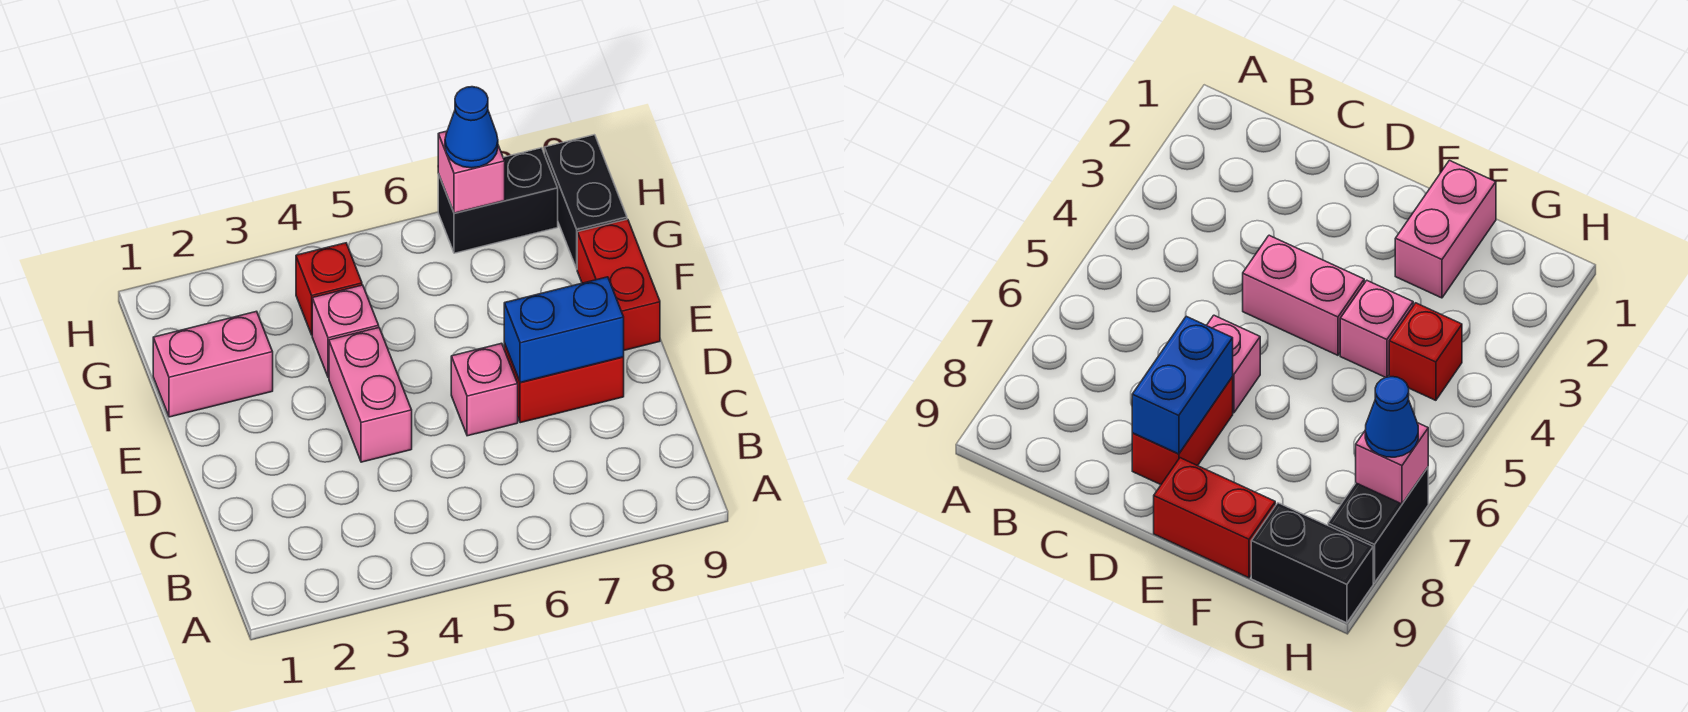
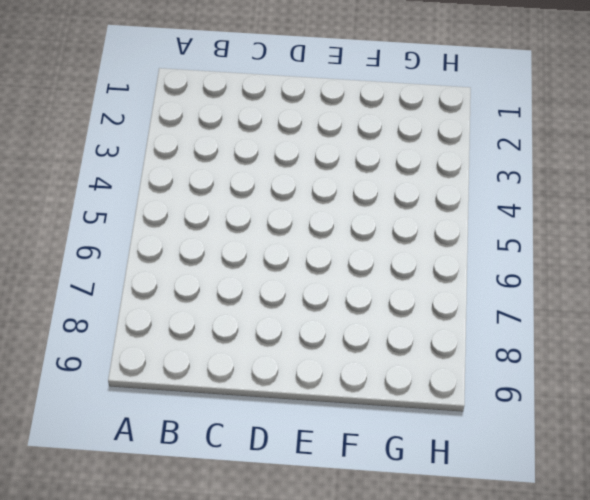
none -> pink brick D4:E4 level 1
none -> pink brick D6 level 1
none -> red brick D7:D8 level 1

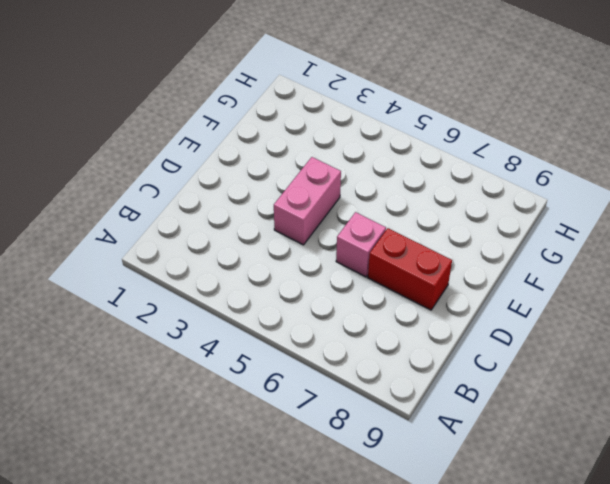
none -> red brick E9:F9 level 1
none -> pink brick F1:F2 level 1
none -> pink brick F4 level 1

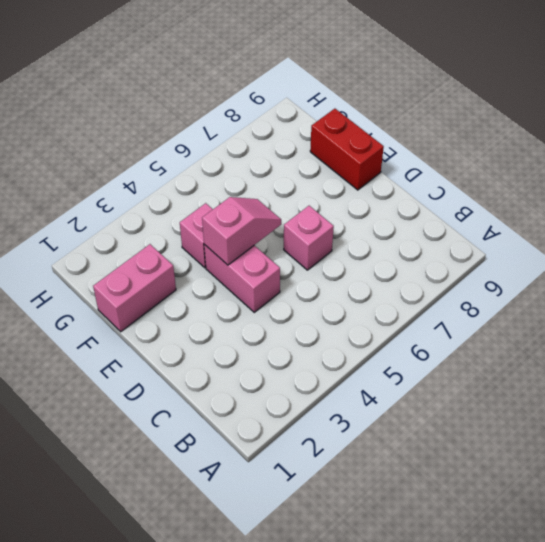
pink slope E4:E5 level 2 top 4 -> none
none -> red brick D7:D8 level 1
none -> red brick G4 level 1
none -> black brick G9:H9 level 1

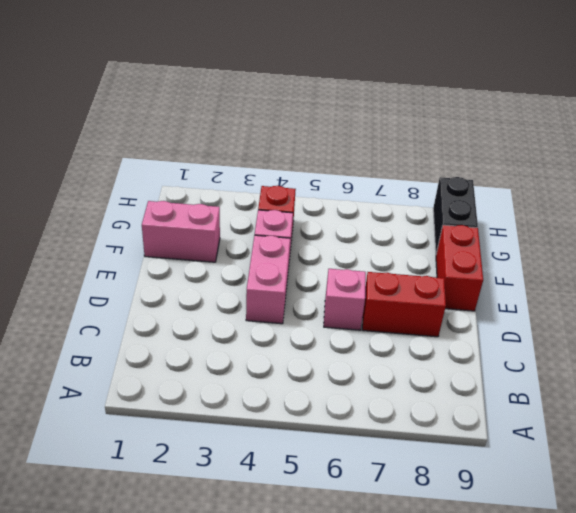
none -> black brick H7:H8 level 1
none -> blue brick D7:D8 level 2
none -> pink brick H7 level 2

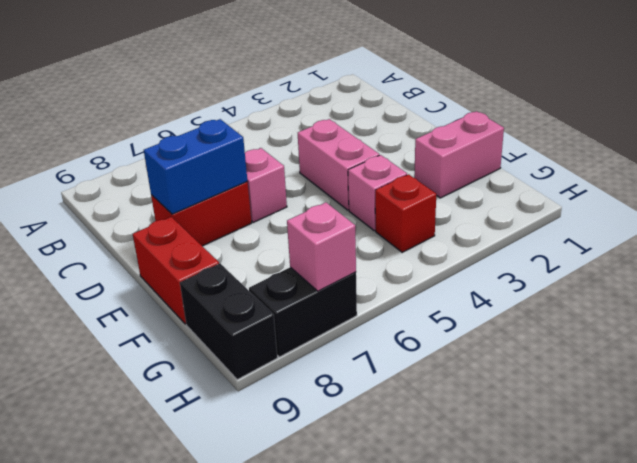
none -> blue cone H7 level 3

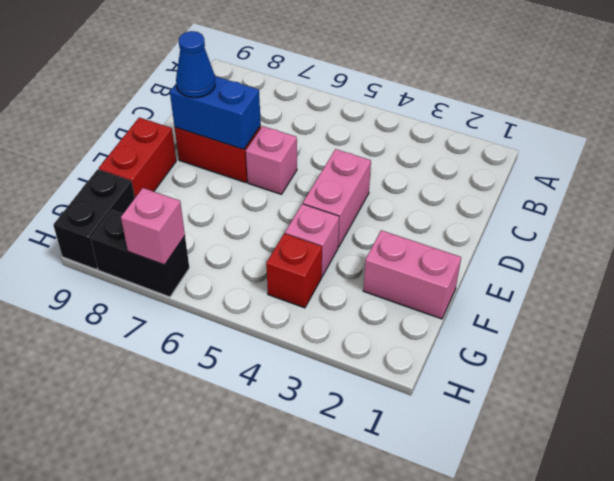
blue cone D8 level 3 -> blue cone H7 level 3

